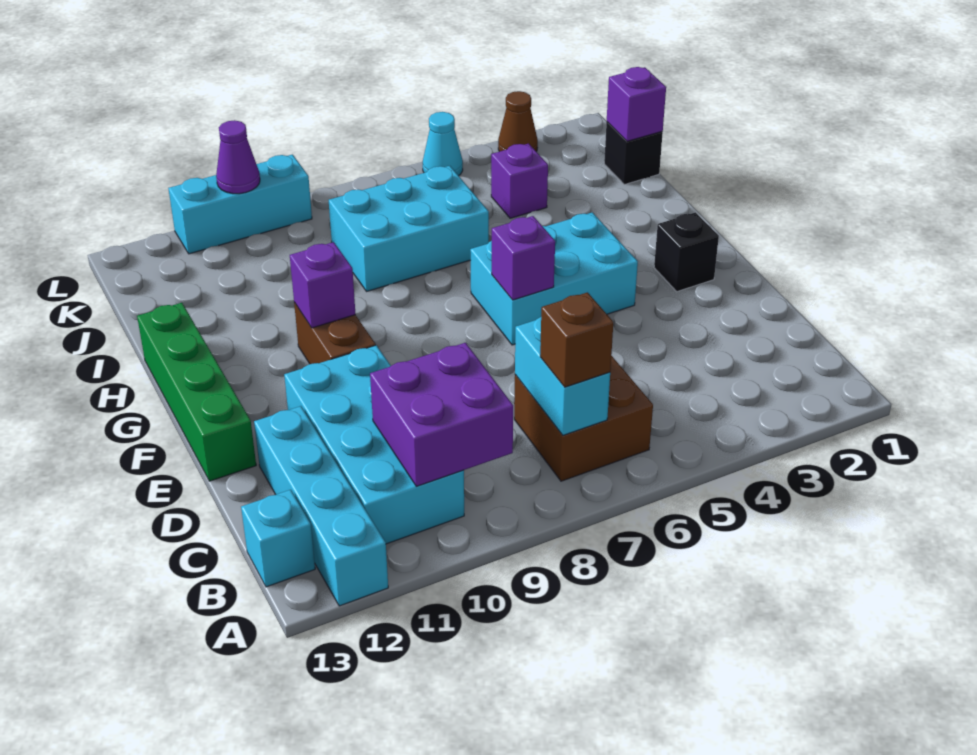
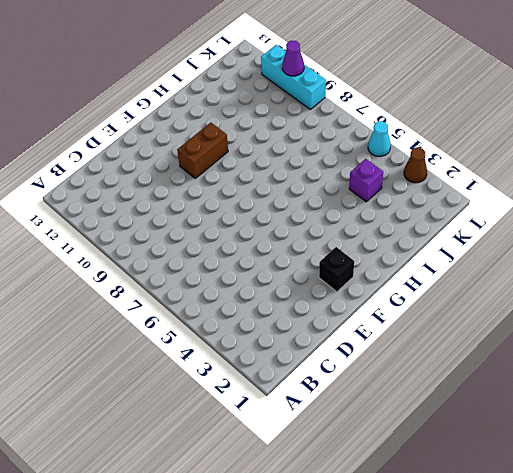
none -> cyan brick A12:D12 level 1
none -> brown brick B6:C7 level 1
none -> cyan brick B10:E11 level 1

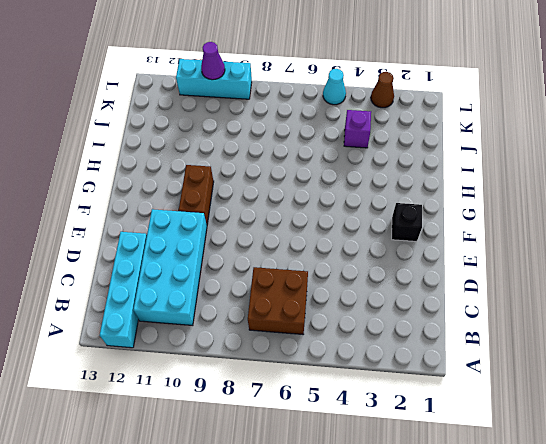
none -> cyan brick B13 level 1
none -> green brick E13:H13 level 1
none -> cyan brick F4:G6 level 1

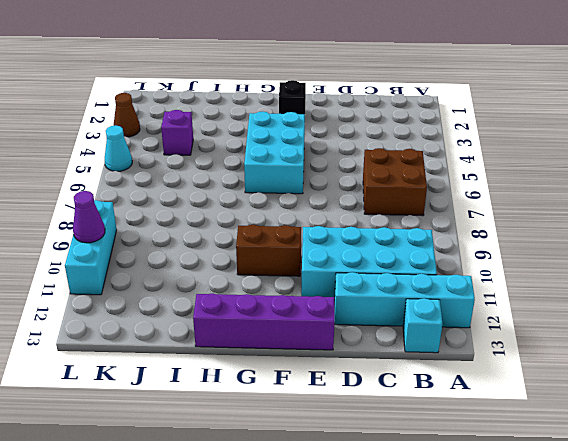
purple brick E13:H13 level 1 -> green brick E13:H13 level 1
none -> cyan brick I6:J8 level 1
none -> black brick J1 level 1
none -> cyan brick B7:C7 level 2

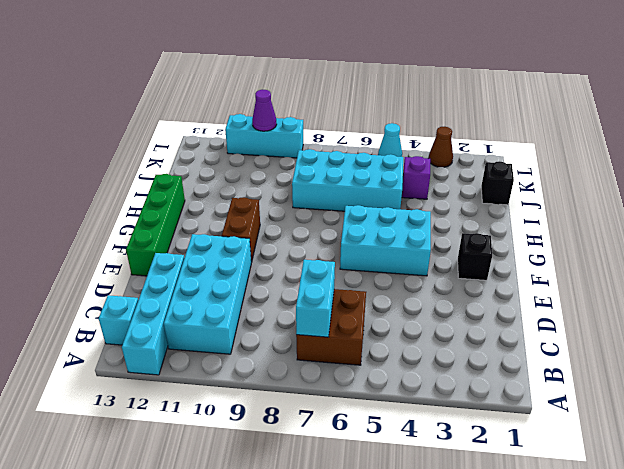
cyan brick I5:J8 level 1 -> cyan brick I6:J8 level 1
none -> purple brick B9:C10 level 2
none -> purple brick F6 level 2
none -> purple brick G10 level 2

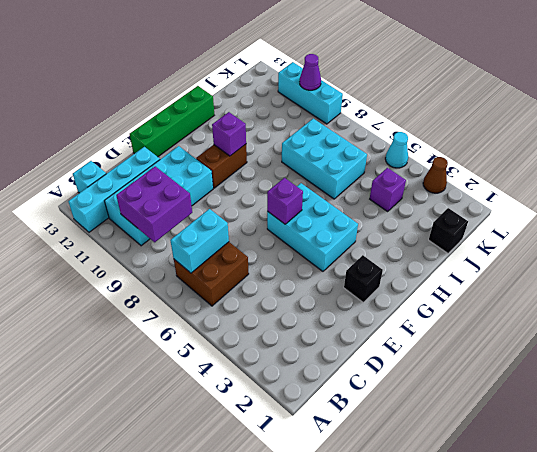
none -> purple brick J1 level 2
none -> brown brick B7 level 3

